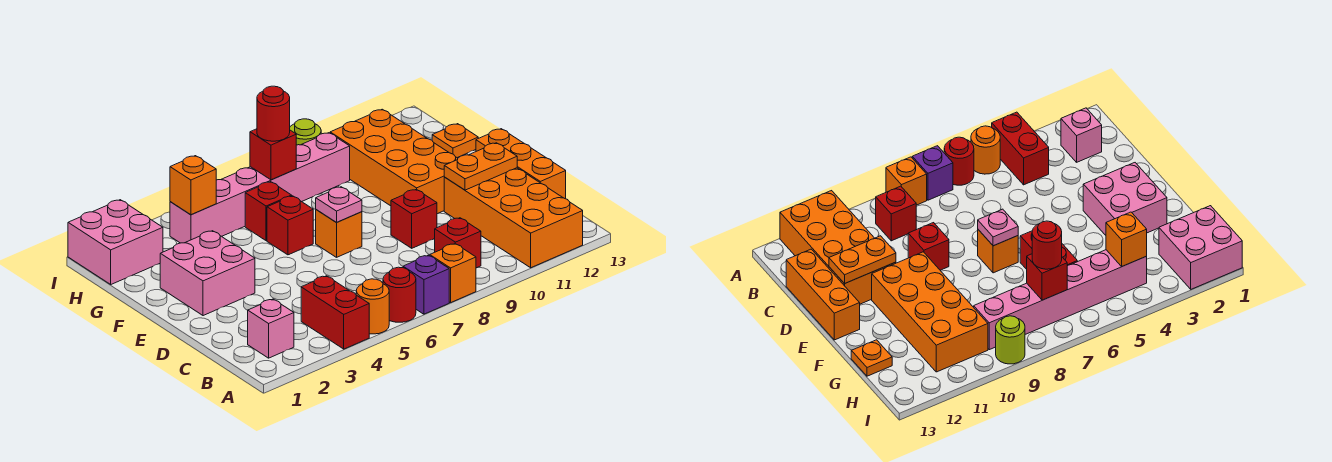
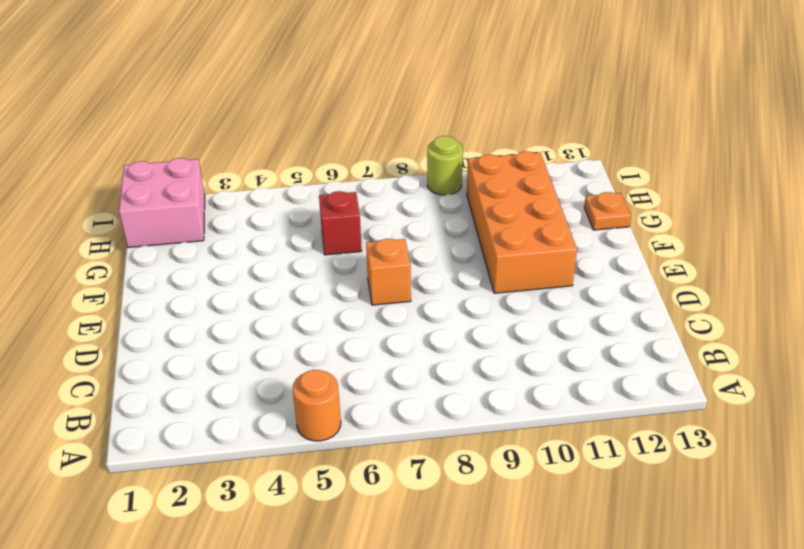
none -> red brick A4:B4 level 1
none -> red round brick A6 level 1
none -> purple brick A7 level 1

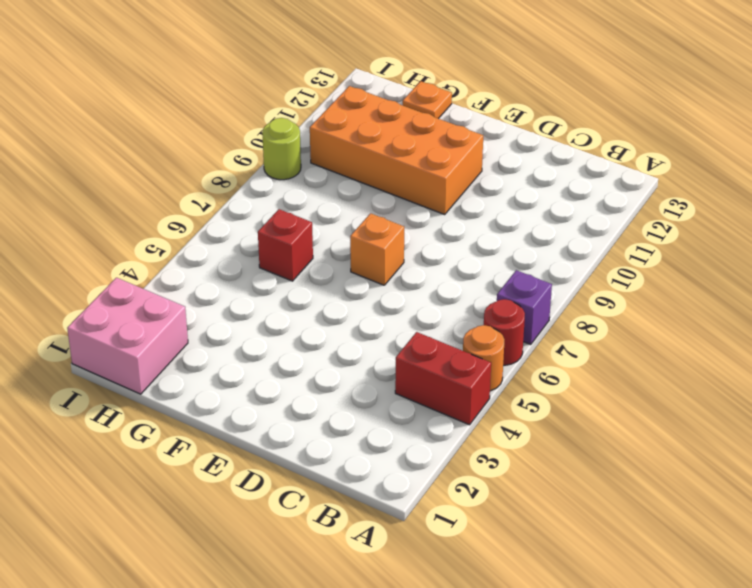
none -> orange brick A8 level 1
none -> orange brick A11:D12 level 1
none -> pink brick B2 level 1

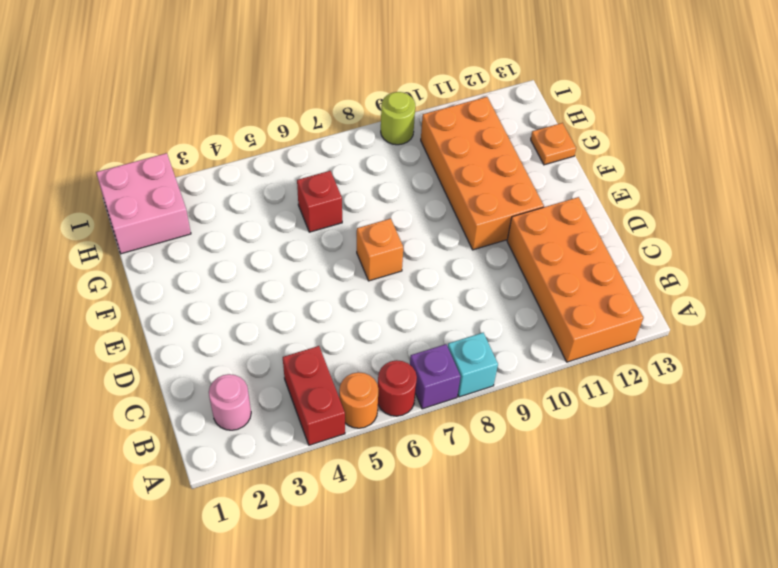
cyan brick A8 level 1 -> orange brick A8 level 1
pink round brick B2 level 1 -> pink brick B2 level 1
none -> red brick B9 level 1
none -> orange brick C13:E13 level 1
none -> red brick D9 level 1

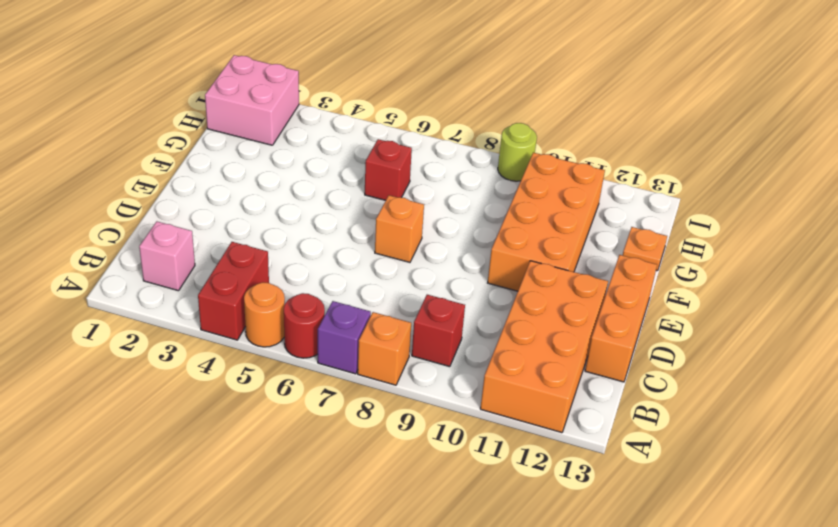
none -> red brick D9 level 1
none -> pink brick E2:F3 level 1
none -> red brick F6 level 1

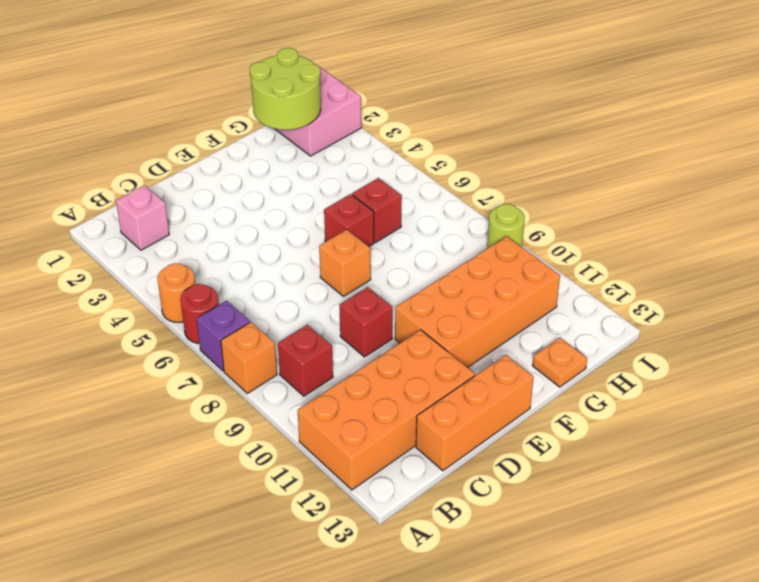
lime round brick G1:H2 level 2 -> none
none -> red brick A4:B4 level 1
none -> pink brick E2:F3 level 1
none -> pink brick H4:H9 level 1

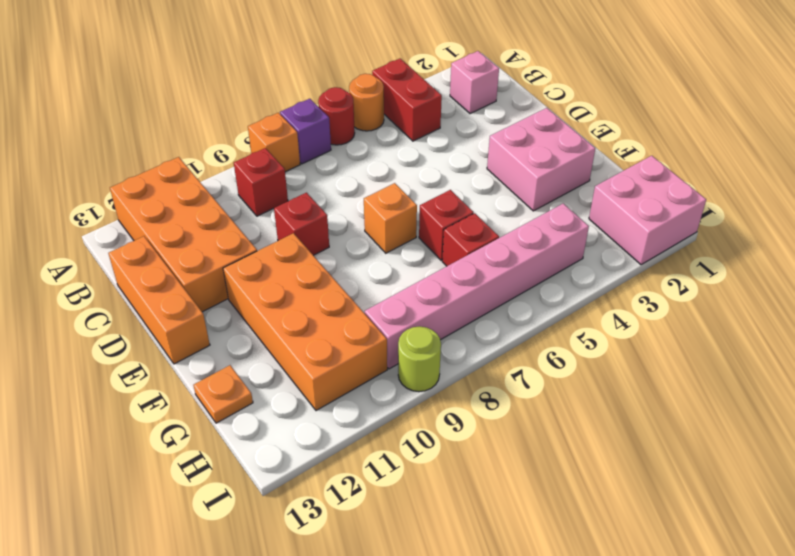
none -> orange plate D11:D12 level 2
none -> pink plate E7 level 2
none -> orange brick H4 level 2

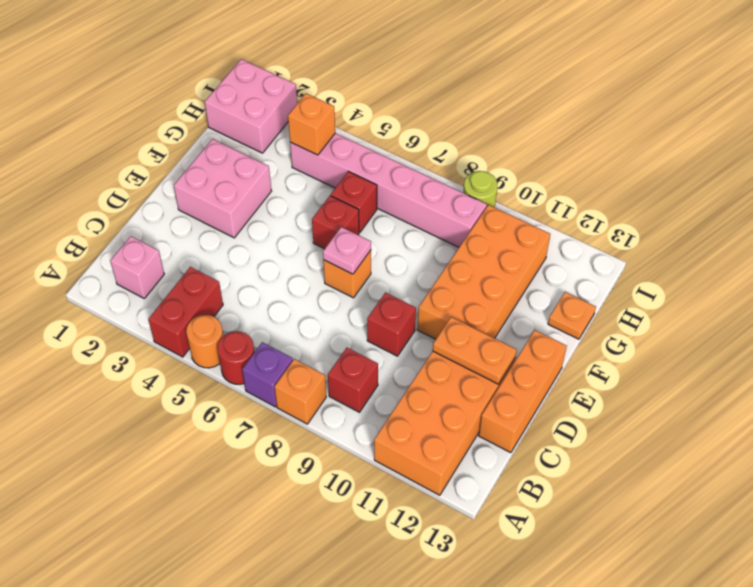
none -> red brick H7 level 2
none -> red round brick H7 level 3

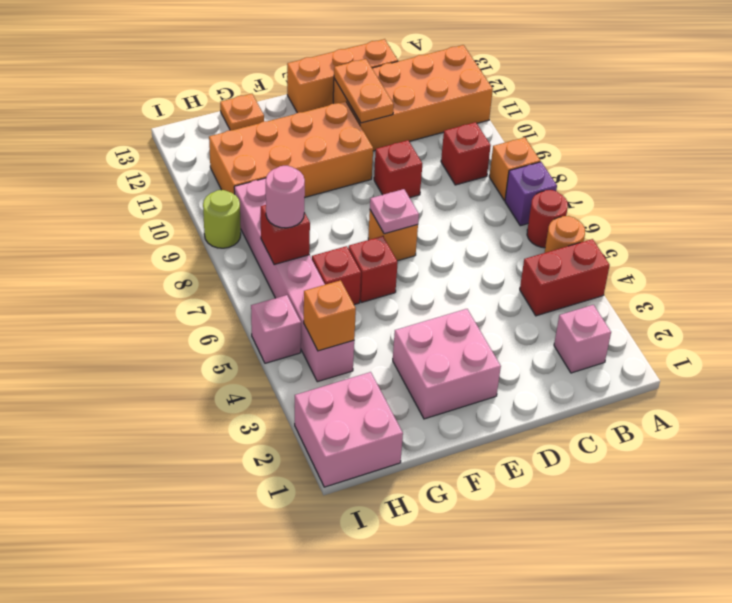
pink round brick H7 level 3 -> red round brick H7 level 3
pink brick I5 level 1 -> none

